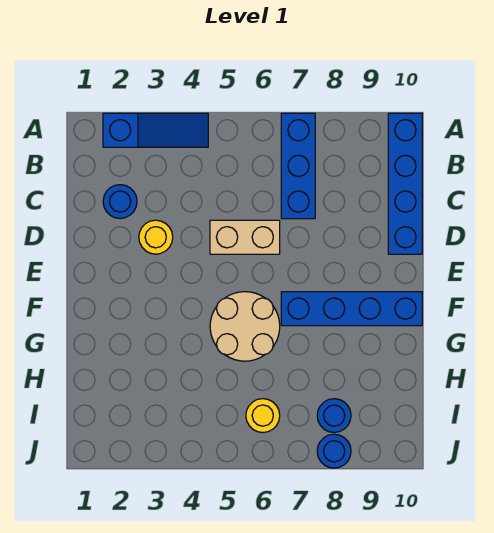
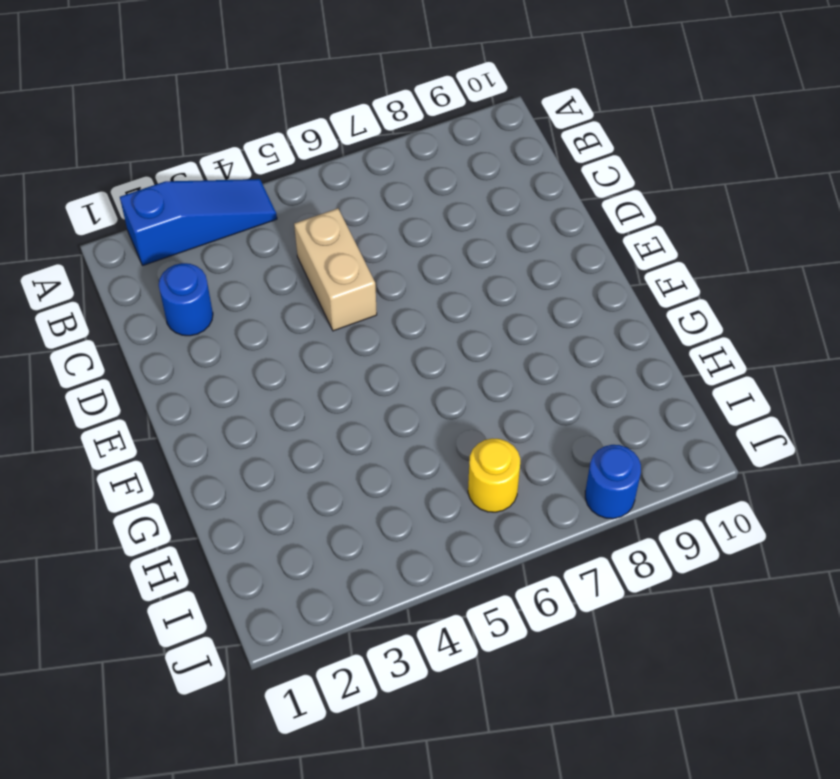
tan brick C5:D5 level 1 -> tan brick D5:D6 level 1
none -> blue brick A7:C7 level 1
none -> blue brick A10:D10 level 1

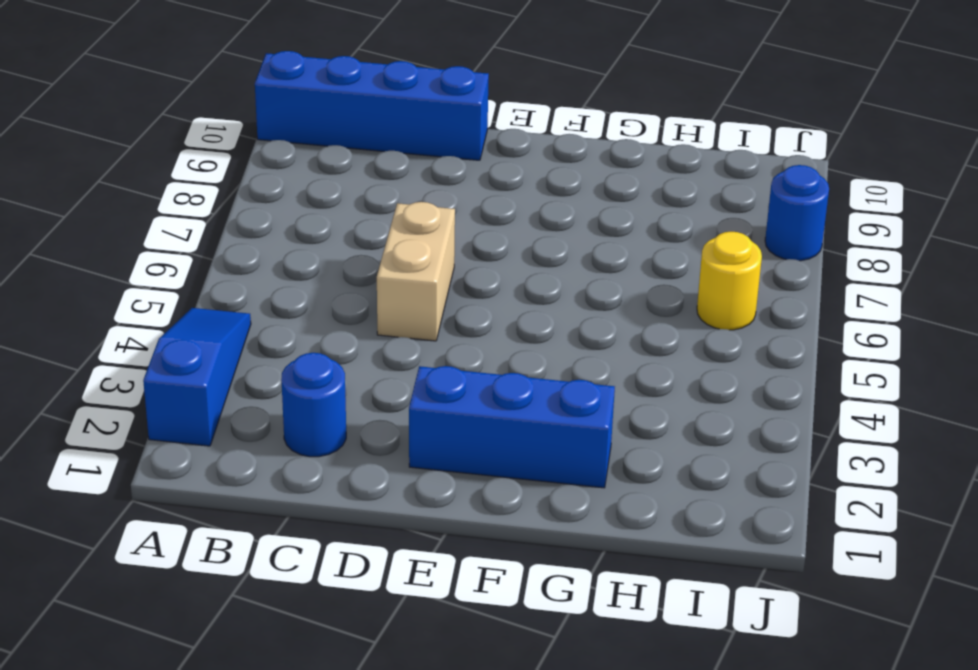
blue brick E2:G2 level 1 -> blue brick A7:C7 level 1
none -> yellow round brick D3 level 1
none -> tan round brick F5:G6 level 1

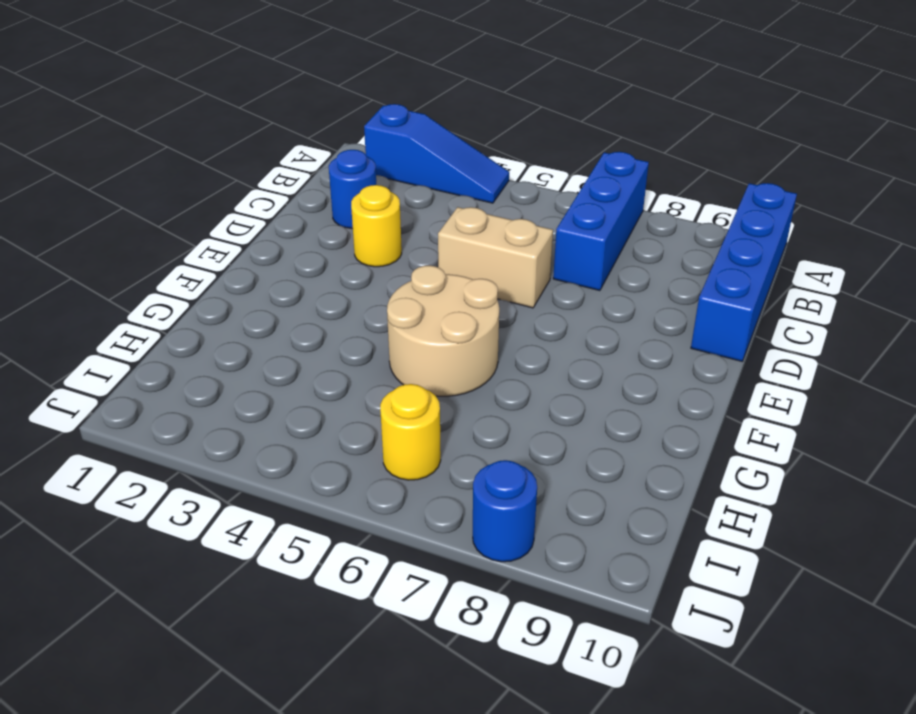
none -> blue brick F7:F10 level 1
none -> blue round brick I8 level 1

